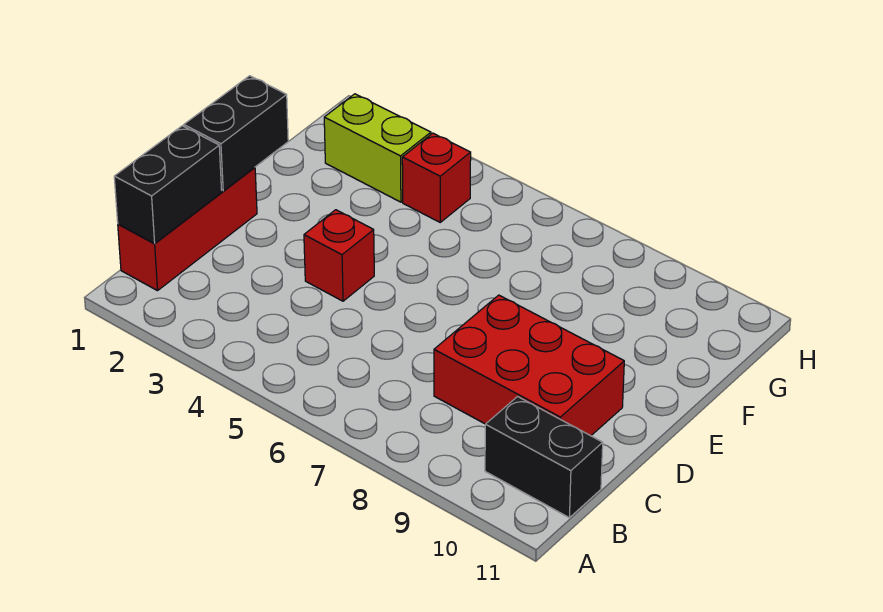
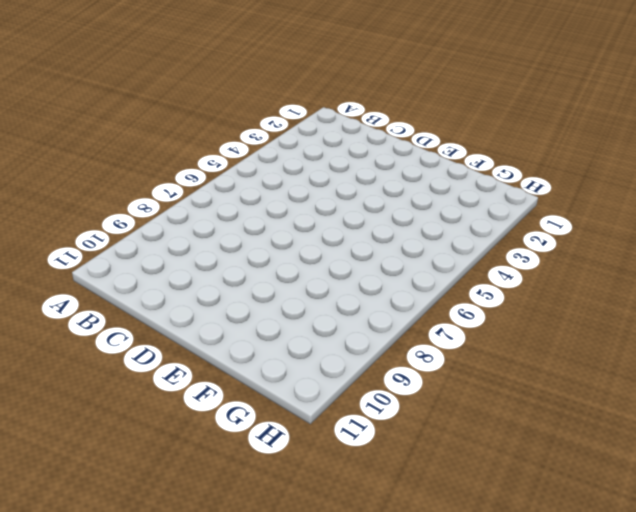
none -> red brick B1:D1 level 1
none -> black brick B10:B11 level 1

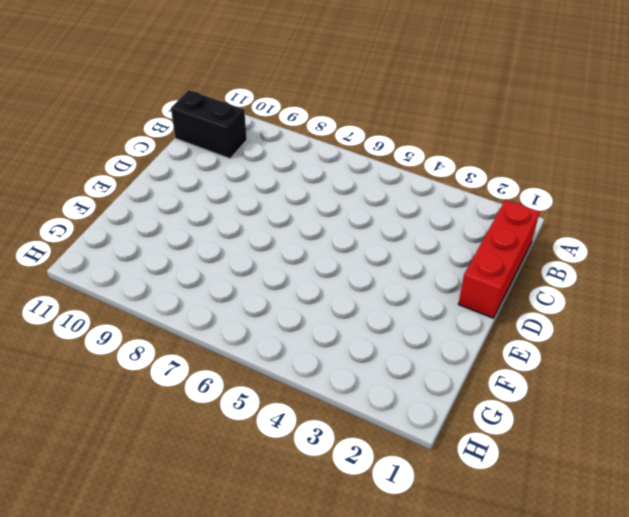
none -> red brick C8:D10 level 1
none -> red brick D4 level 1

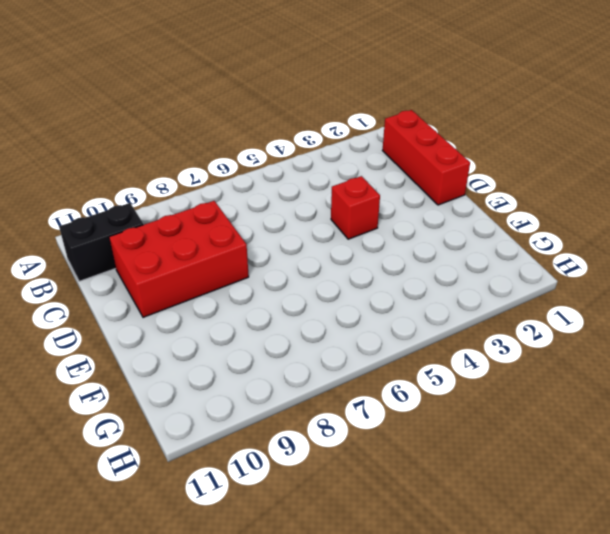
none -> lime brick G2:G3 level 1
none -> red brick G4 level 1

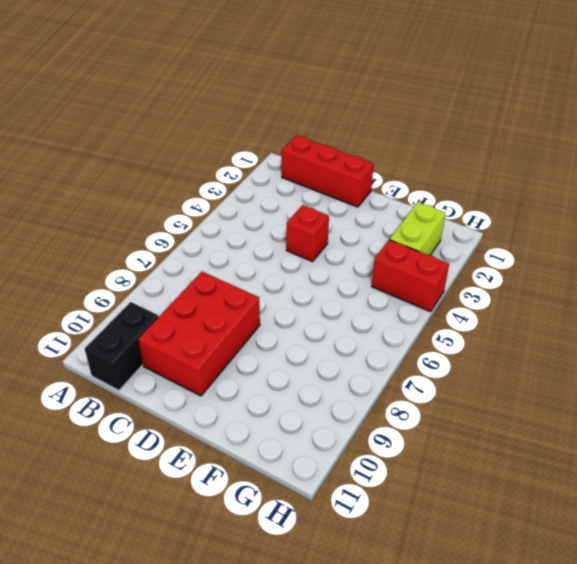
red brick G4:H4 level 1 -> red brick G4 level 1
none -> black brick B1:C1 level 2
none -> black brick D1:E1 level 2

